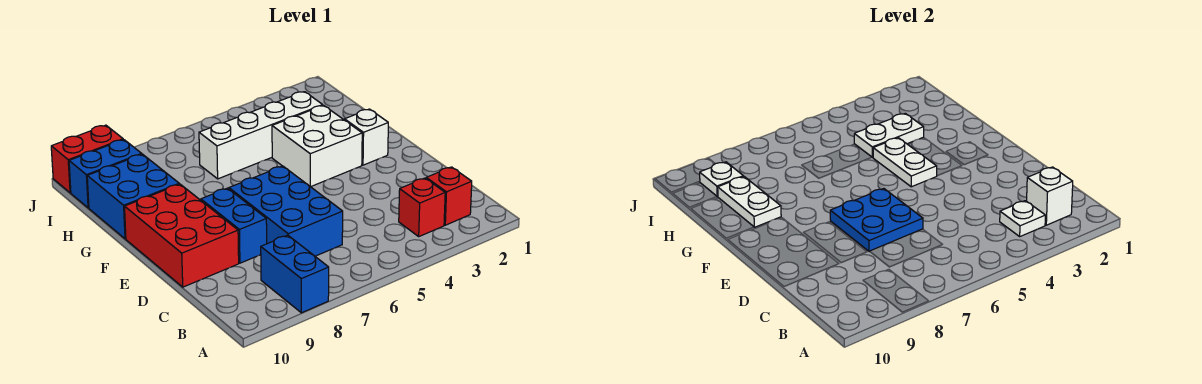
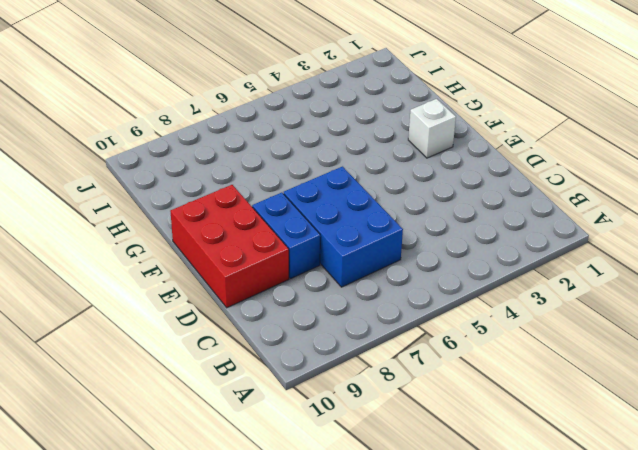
none -> blue brick A8:B8 level 1
none -> red brick B2 level 1
none -> red brick B3 level 1

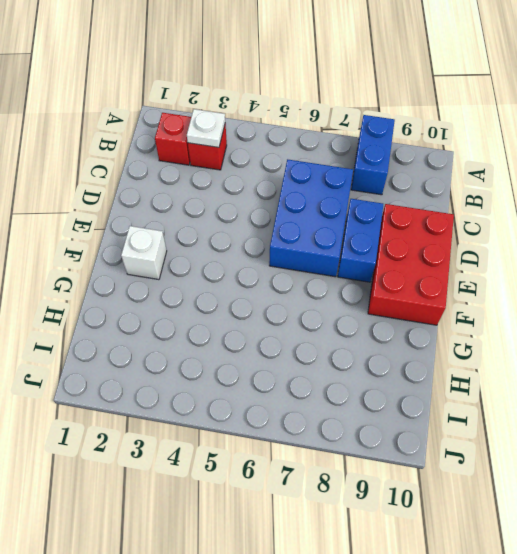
none -> white brick F3:G4 level 1
none -> blue brick G9:H10 level 1
none -> white brick H3:H6 level 1

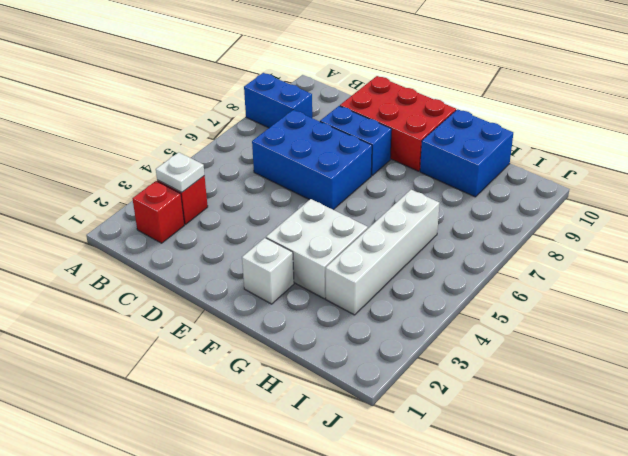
none -> blue brick I9:I10 level 1
none -> red brick J9:J10 level 1
none -> white brick B2 level 2

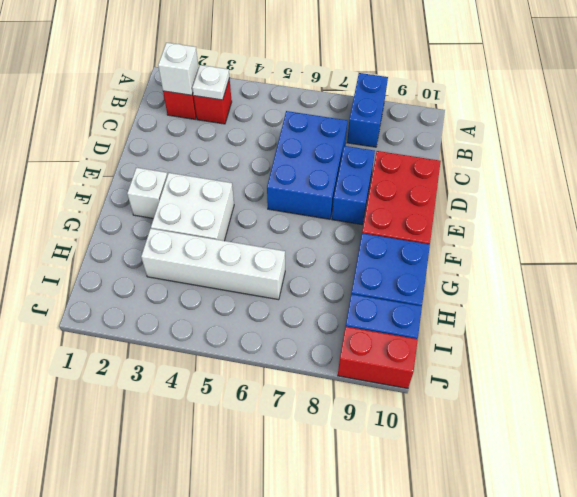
none -> blue plate D6:E7 level 2
none -> white plate F4:G4 level 2
none -> white plate G9:H9 level 2

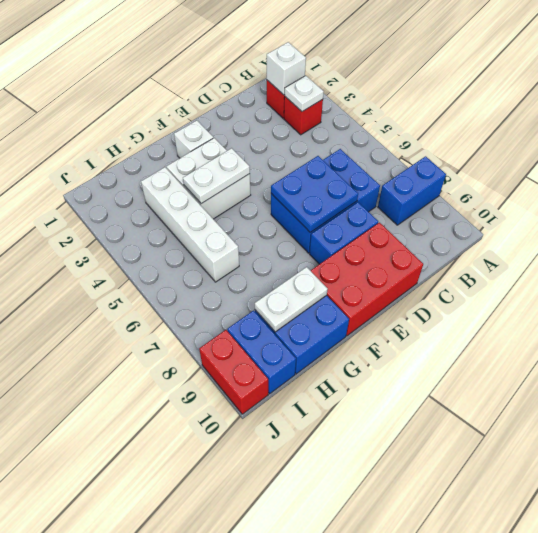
none -> white plate H3:H4 level 2
none -> white plate I9 level 2

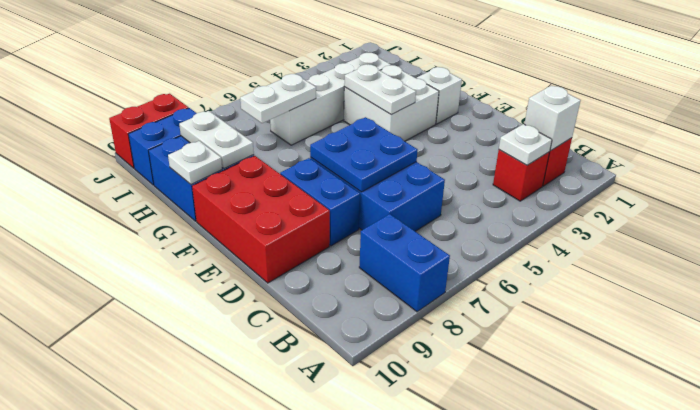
white plate G10 level 2 -> white plate I9 level 2
white plate H6:H7 level 2 -> white plate H3:H4 level 2

